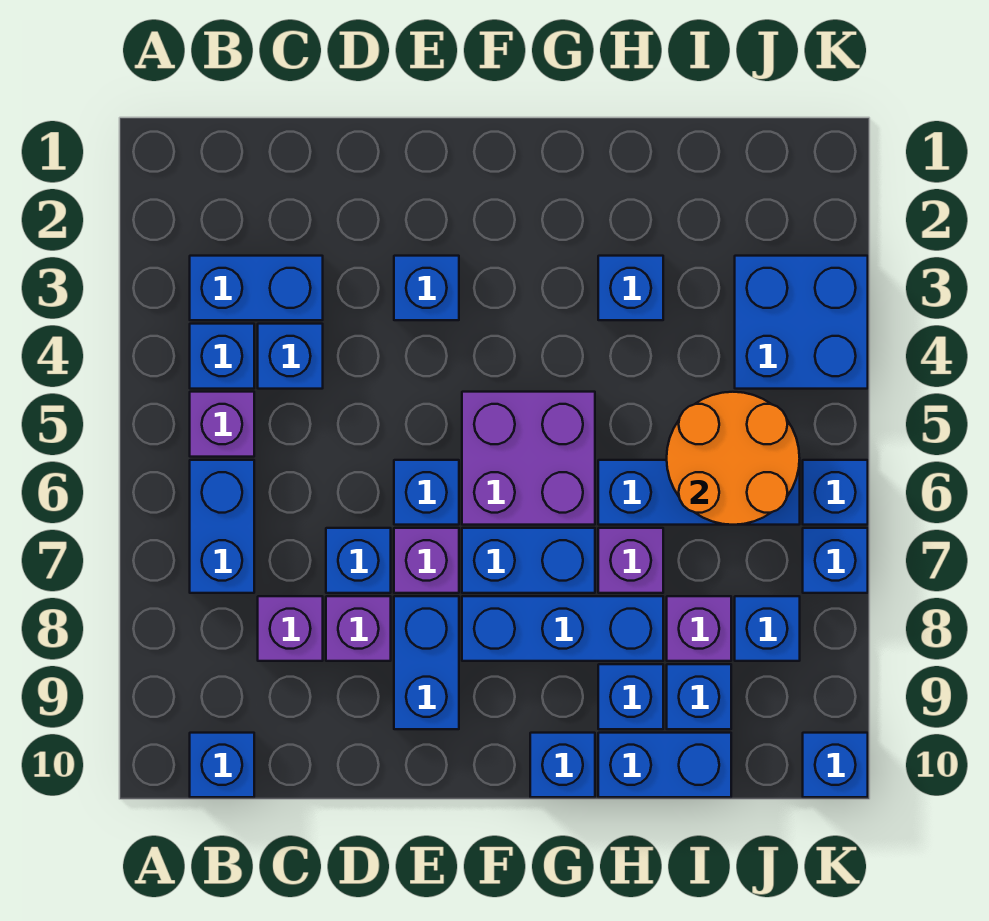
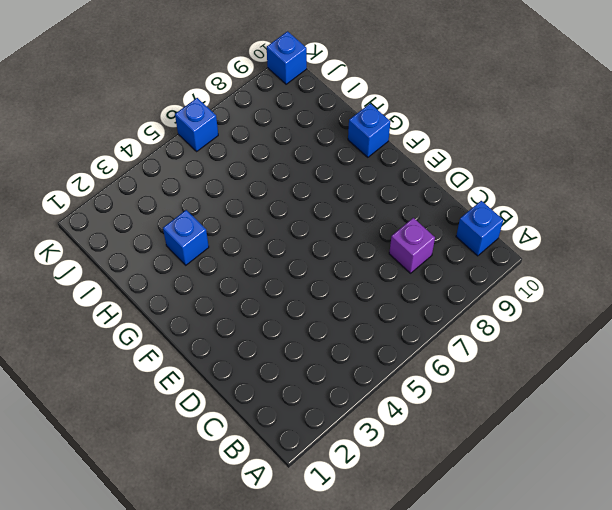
none -> blue brick B3:C3 level 1
none -> blue brick B4 level 1
none -> purple brick B5 level 1
none -> blue brick B6:B7 level 1

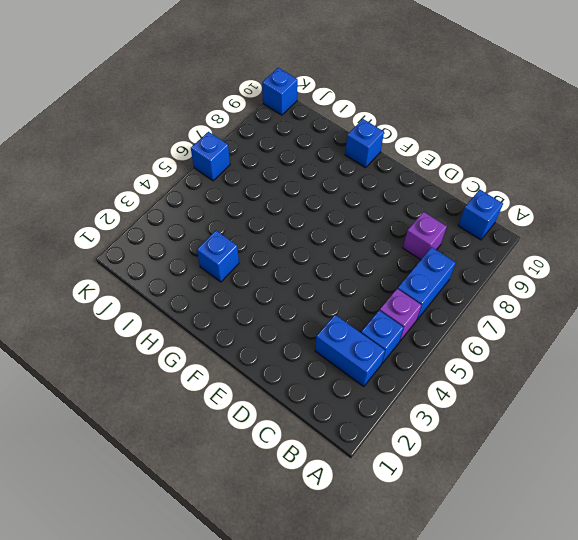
none -> blue brick C4 level 1
none -> blue brick D7 level 1
none -> purple brick D8 level 1
none -> blue brick E3 level 1

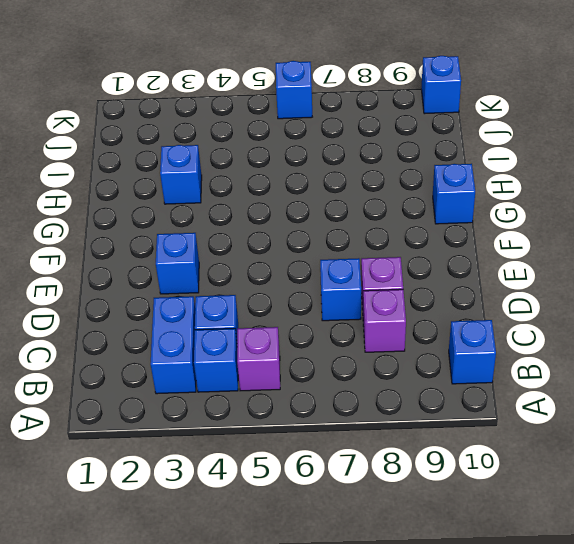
none -> blue brick B6:B7 level 1
none -> blue brick E6 level 1
none -> purple brick E7 level 1
none -> blue brick E8:E9 level 1

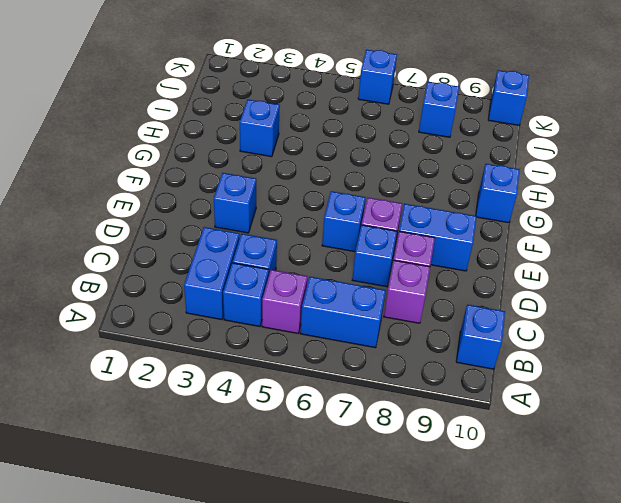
none -> purple brick F5:G6 level 1
none -> blue brick F7:G7 level 1
none -> blue brick F8:H8 level 1
none -> blue brick H6:J6 level 1

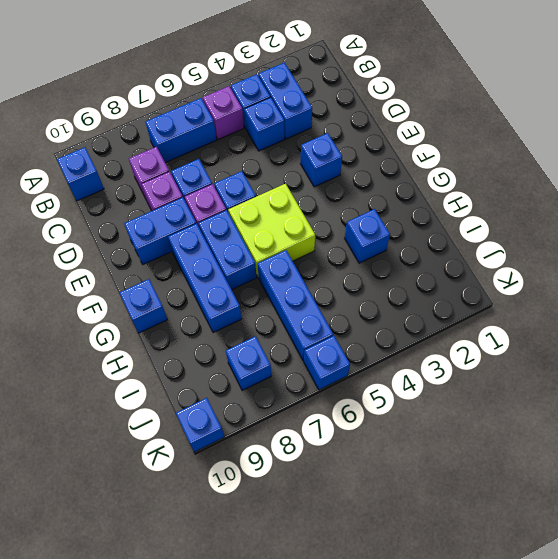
lime brick F5:G6 level 1 -> purple brick F5:G6 level 1
none -> purple brick H7 level 1
none -> blue brick H9 level 1
none -> blue brick H10:I10 level 1
none -> purple brick I8 level 1

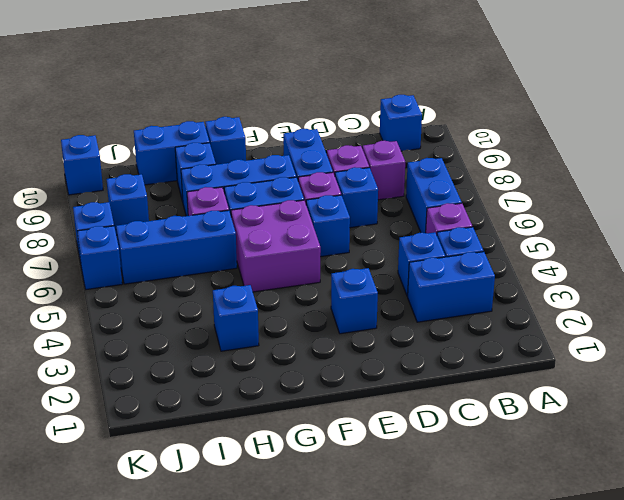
none -> purple brick I8 level 1
none -> blue brick I9 level 1
none -> blue brick J3:K4 level 1
none -> orange round brick I5:J6 level 2

